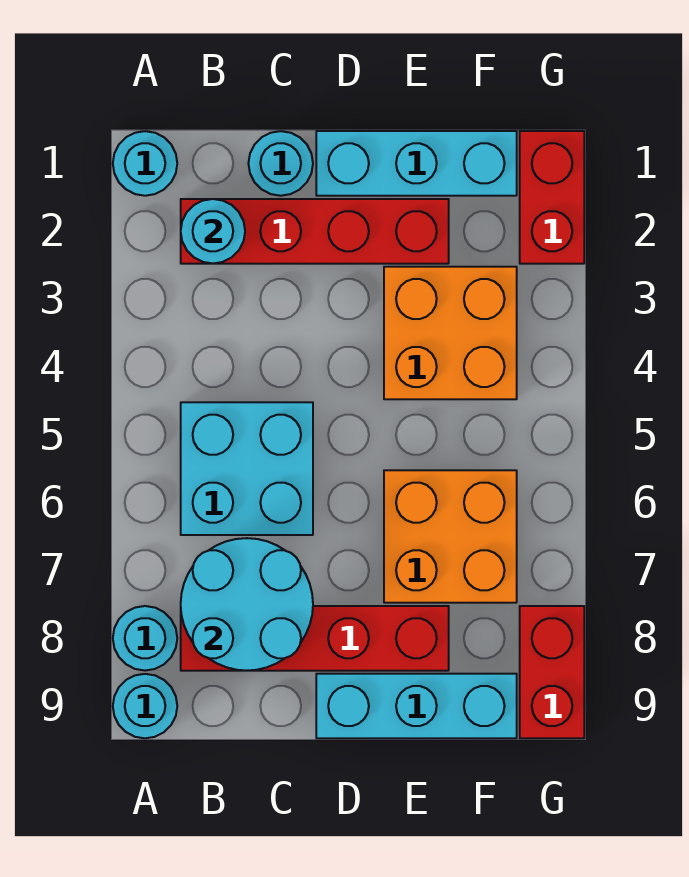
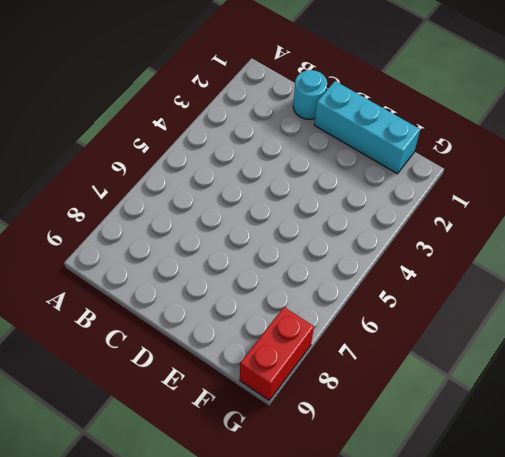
none -> cyan round brick A1 level 1
none -> cyan round brick A8 level 1
none -> cyan round brick A9 level 1

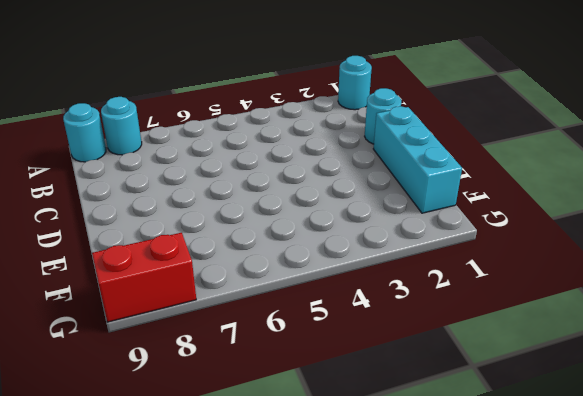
none -> red brick B2:E2 level 1
none -> cyan brick B5:C6 level 1
none -> red brick B8:E8 level 1

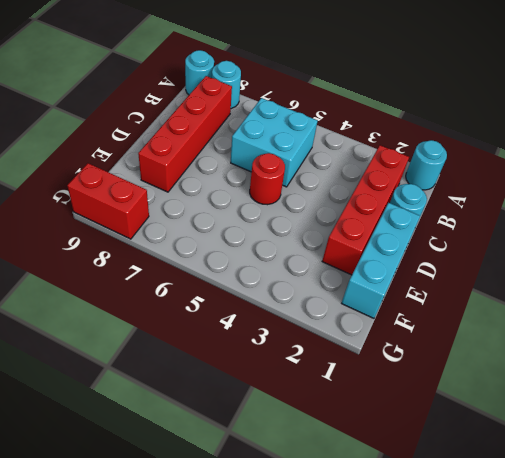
red round brick D5 level 1 -> none
none -> cyan brick D9:F9 level 1
none -> orange brick E3:F4 level 1
none -> orange brick E6:F7 level 1

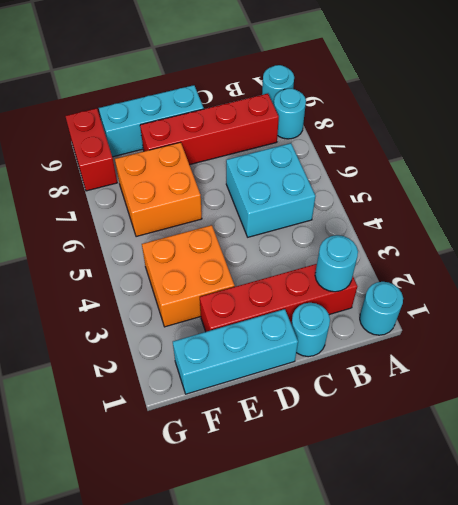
none -> red brick G1:G2 level 1
none -> cyan round brick B7:C8 level 2

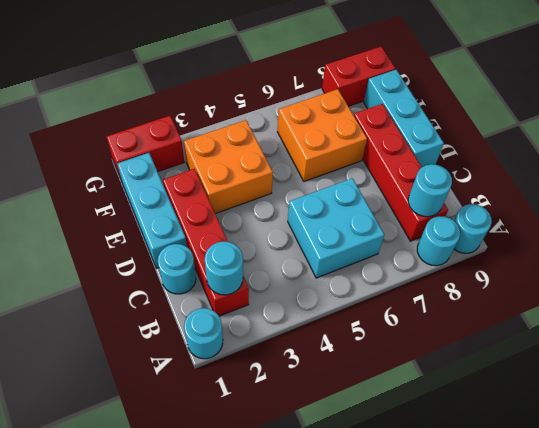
cyan round brick B8 level 2 -> cyan round brick B7:C8 level 2

